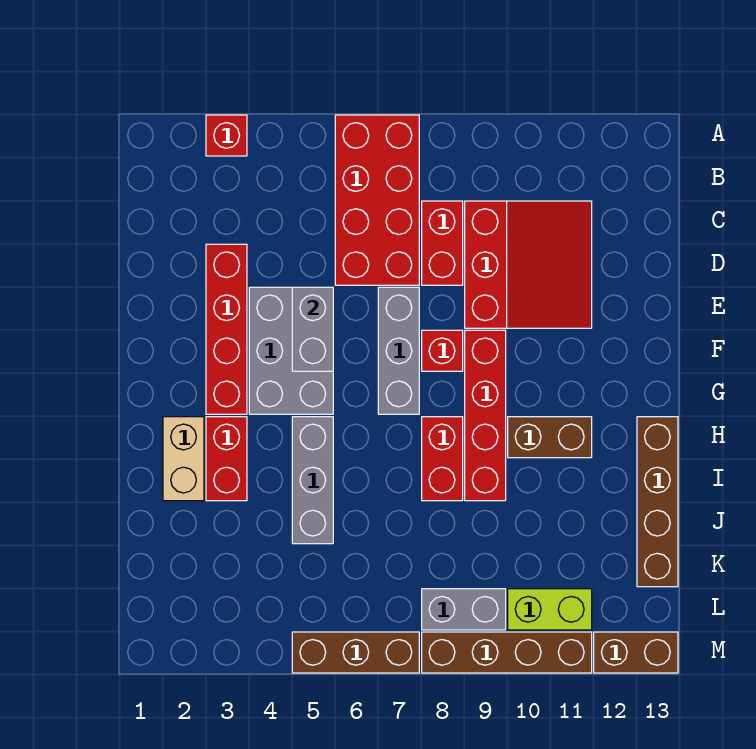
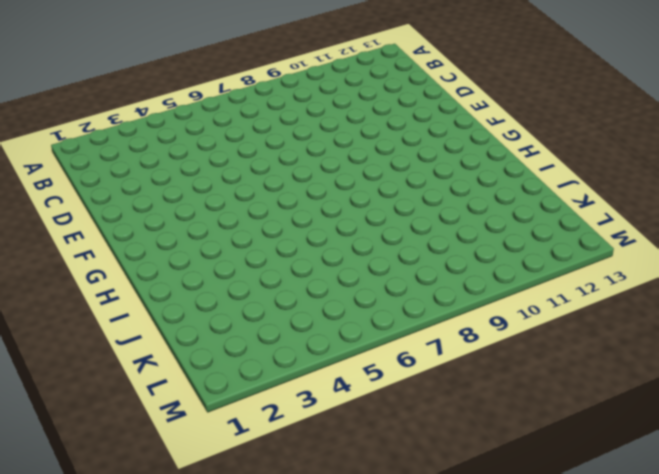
none -> red brick A3 level 1
none -> red brick A6:D7 level 1
none -> red brick C8:D8 level 1

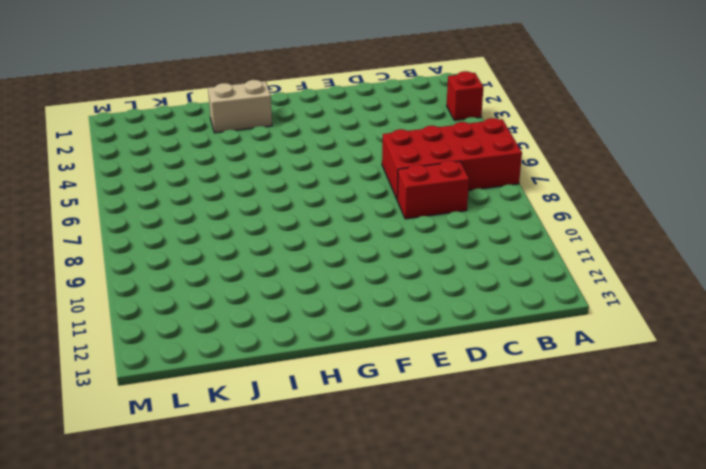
none -> red slope C9:E11 level 1 top 9
none -> red brick D3:G3 level 1
none -> grey brick E4:G5 level 1

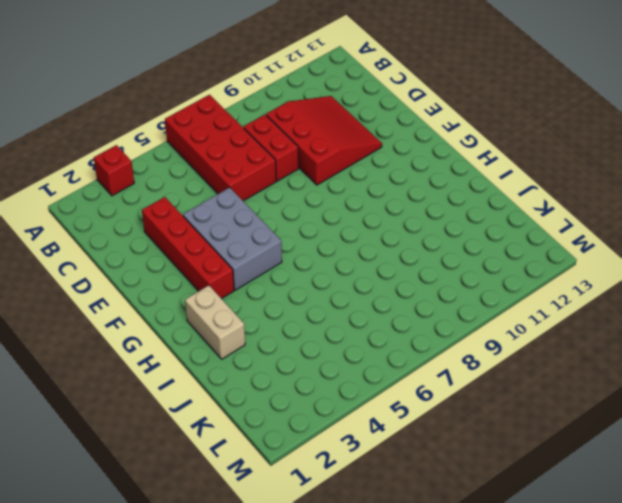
none -> grey brick E7:G7 level 1
none -> red brick F8 level 1
none -> red brick F9:I9 level 1

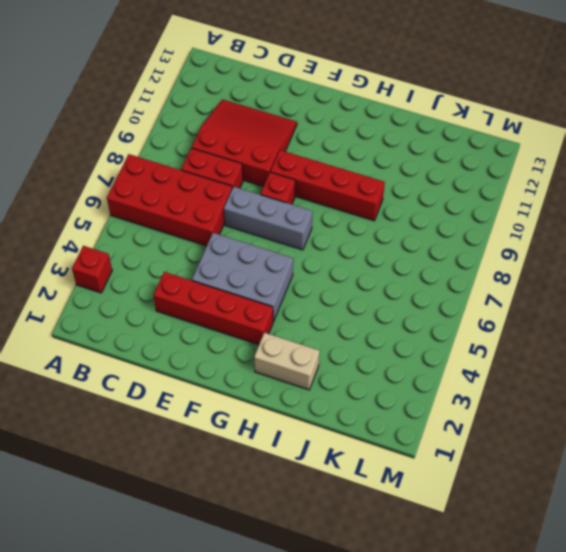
none -> red brick H3:I3 level 1
none -> grey brick H5:J5 level 1
none -> red brick H8:I8 level 1

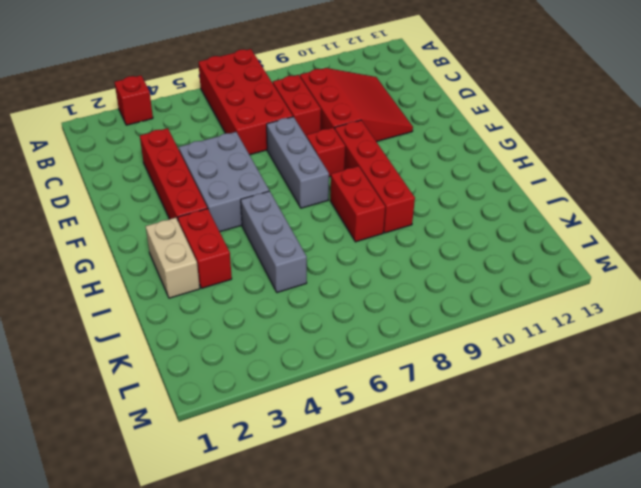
none -> brown brick H10:H11 level 1
none -> brown brick H13:K13 level 1
none -> grey brick L8:L9 level 1

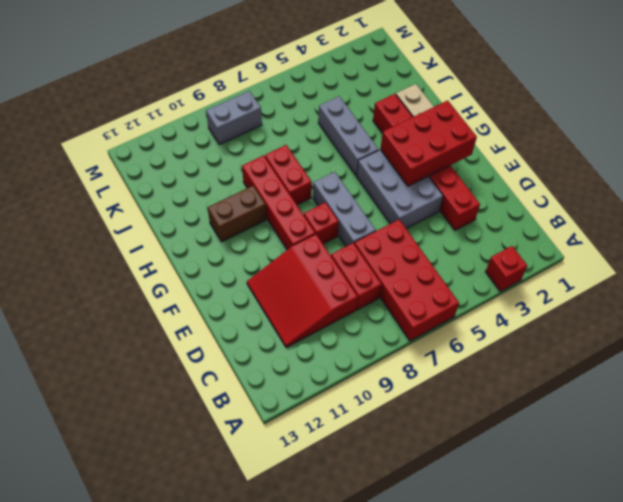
red brick F2:G4 level 2 -> none
none -> brown brick H13:K13 level 1
none -> lime brick L10:L11 level 1
none -> brown brick M5:M7 level 1

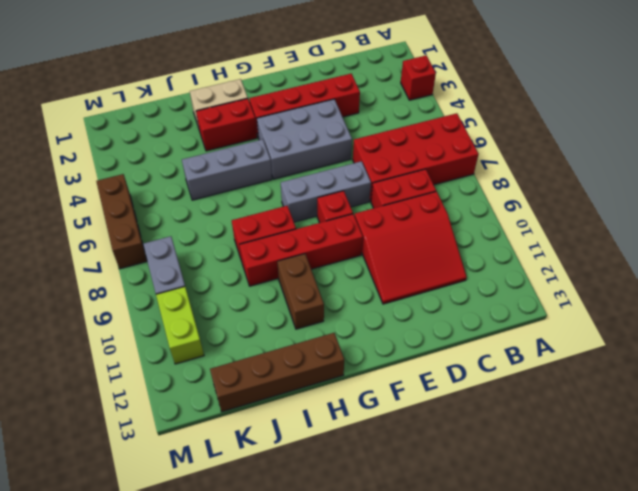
none -> brown brick M8:M11 level 1
none -> brown brick M12:M13 level 1
none -> grey brick E5:F5 level 2

